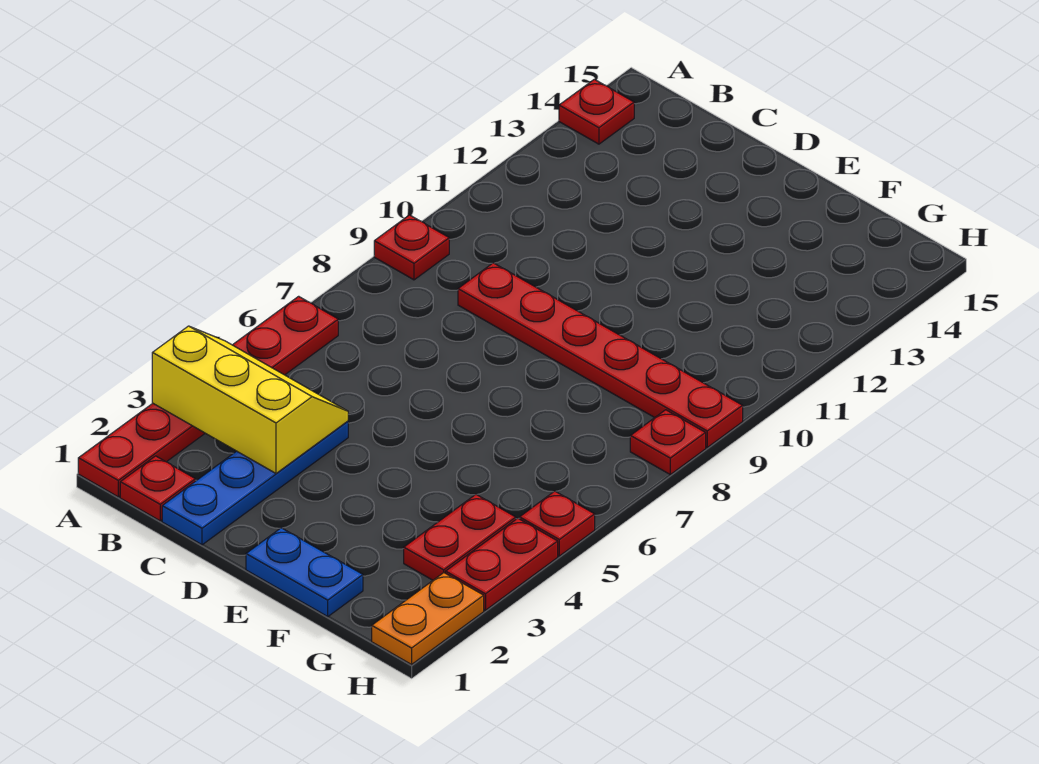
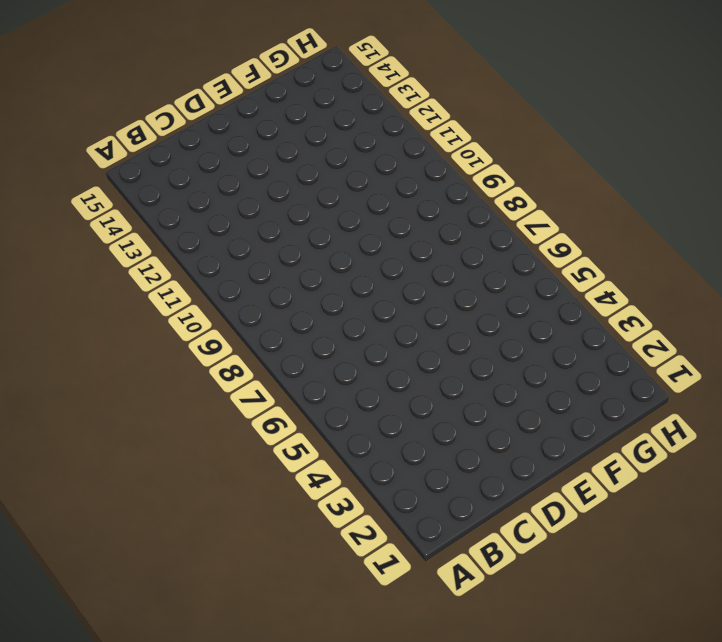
none -> red plate A1:A6 level 1
none -> red plate A9 level 1
none -> red plate A14 level 1

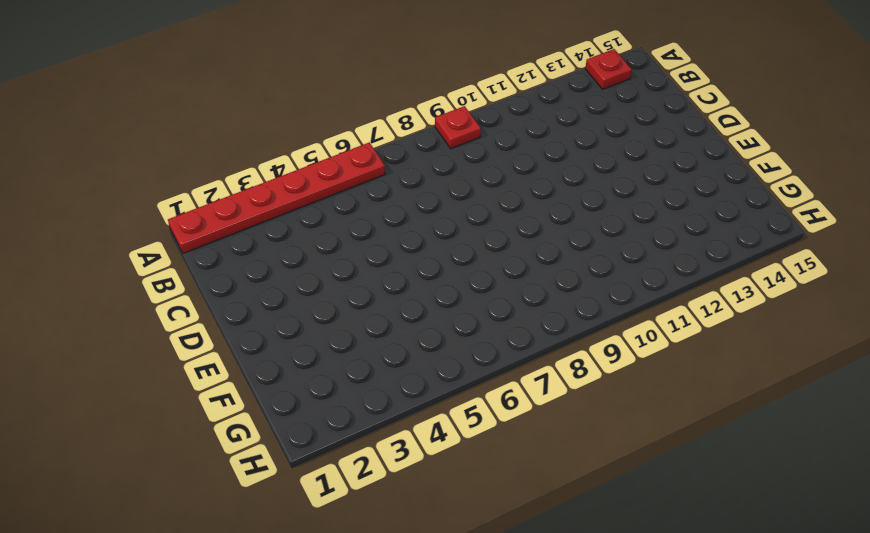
none -> red plate B1 level 1
none -> blue plate C1:C4 level 1
none -> red plate C9:H9 level 1

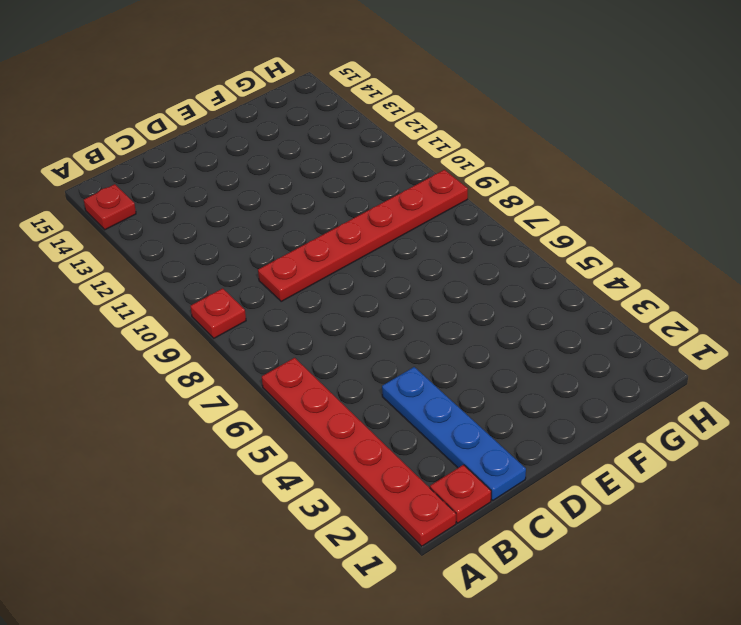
none -> blue plate E1:F1 level 1
none -> red plate G3:G4 level 1
none -> orange plate H1:H2 level 1

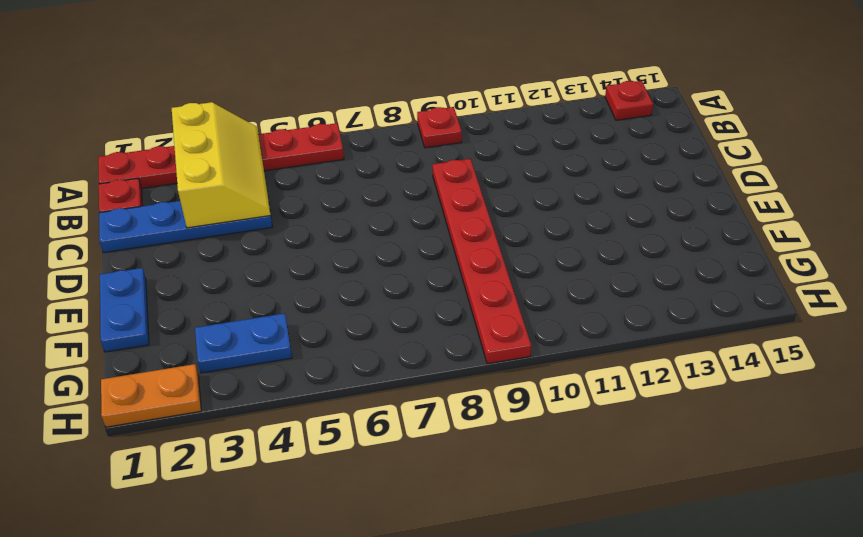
blue plate G3:G4 level 1 -> red plate G3:G4 level 1
none -> red plate H3:H4 level 1
none -> red plate H5 level 1
none -> red plate H8 level 1

